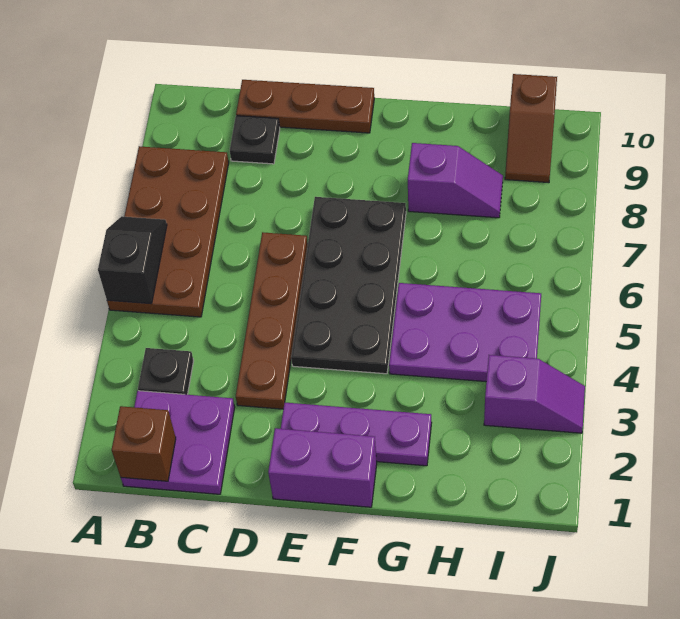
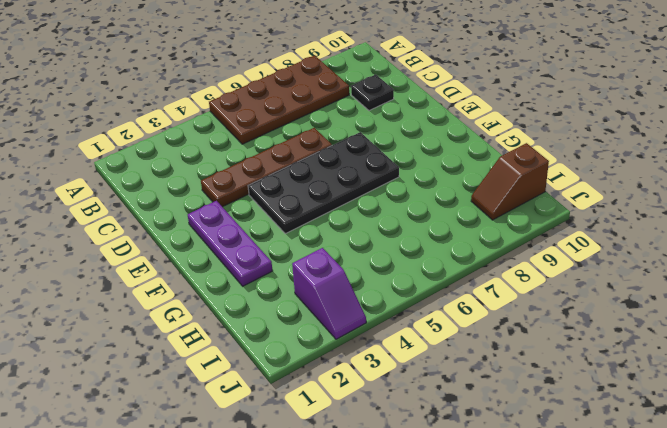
none -> purple plate B1:C2 level 1
none -> black plate B3 level 1
none -> brown plate C10:E10 level 1

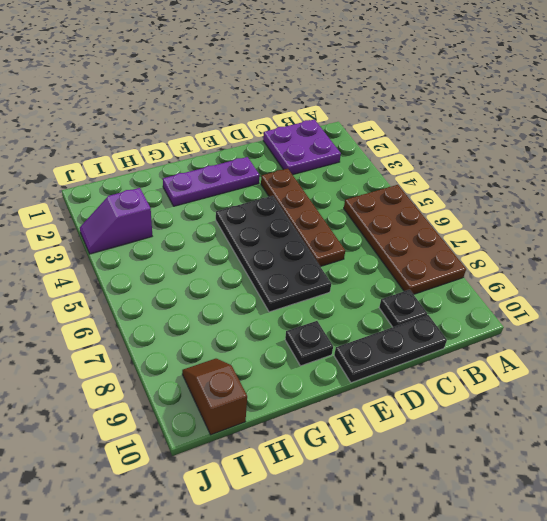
black plate C10:E10 level 1 -> brown plate C10:E10 level 1
black plate F9 level 1 -> black plate B3 level 1
none -> purple brick E1:F1 level 1
none -> purple plate G4:I5 level 1
none -> purple slope G8:H8 level 1 top G

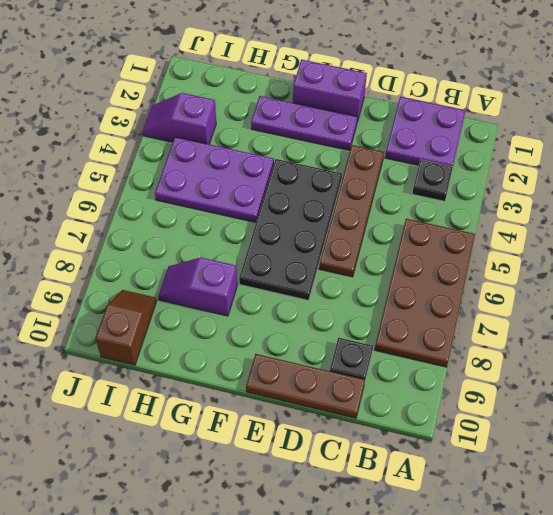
none -> black slope A5:A6 level 2 top 5
none -> brown brick B1 level 2

